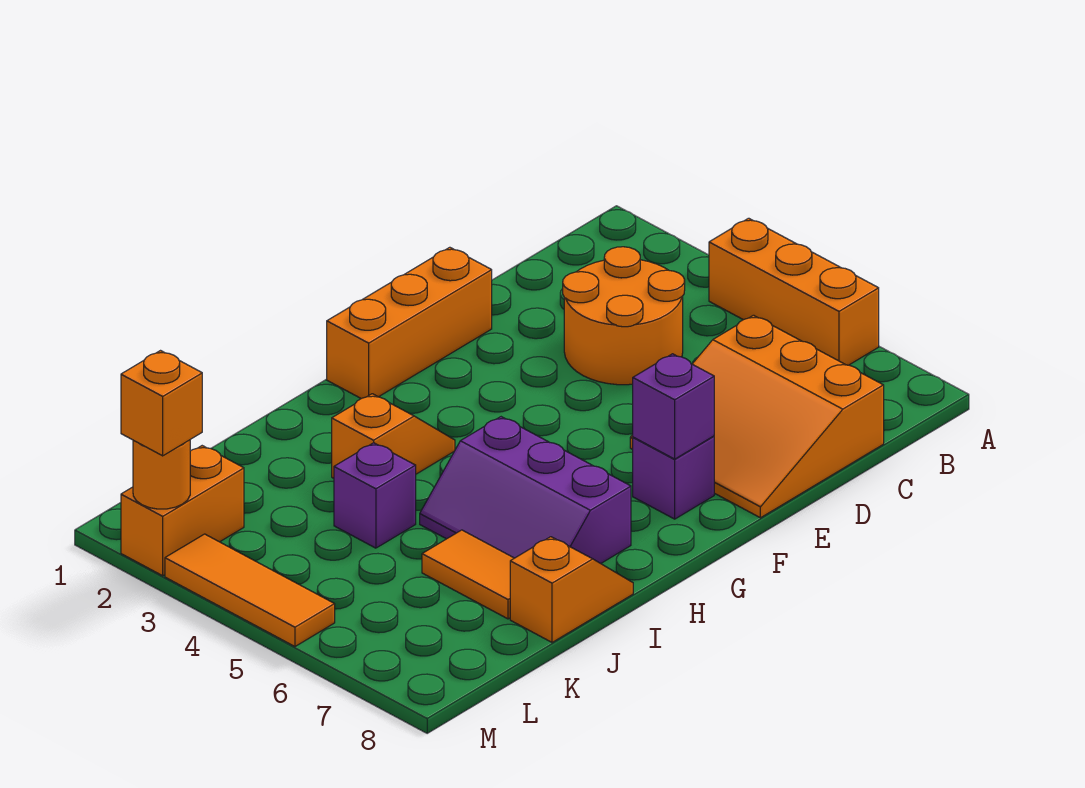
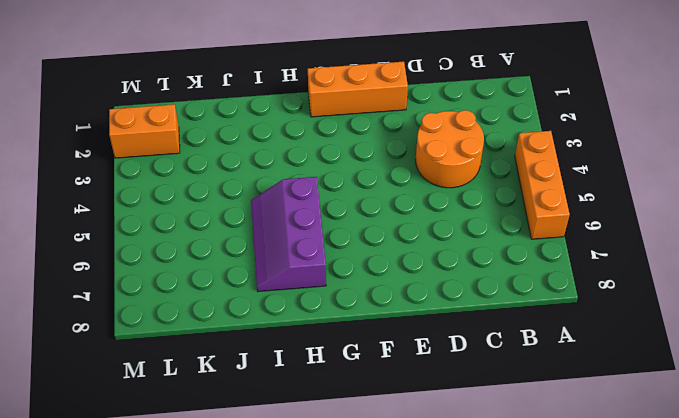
none -> orange slope C6:E8 level 1 top C
none -> purple brick F7 level 1
none -> orange slope H3:I3 level 1 top I

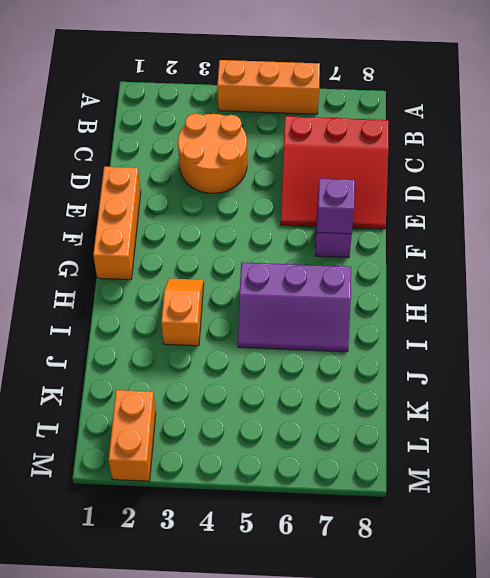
red slope C6:E8 level 1 top C -> orange slope C6:E8 level 1 top C
none -> orange slope I8:J8 level 1 top J
none -> purple brick J4 level 1
none -> orange tile J6:J7 level 1

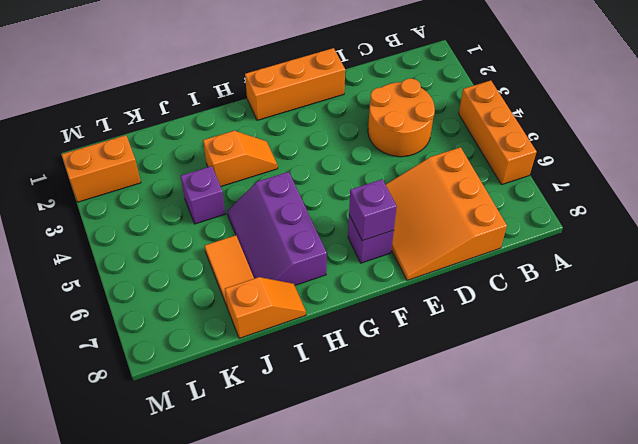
none -> orange tile M3:M5 level 1
none -> orange round brick M2 level 2
none -> orange brick M2 level 3

